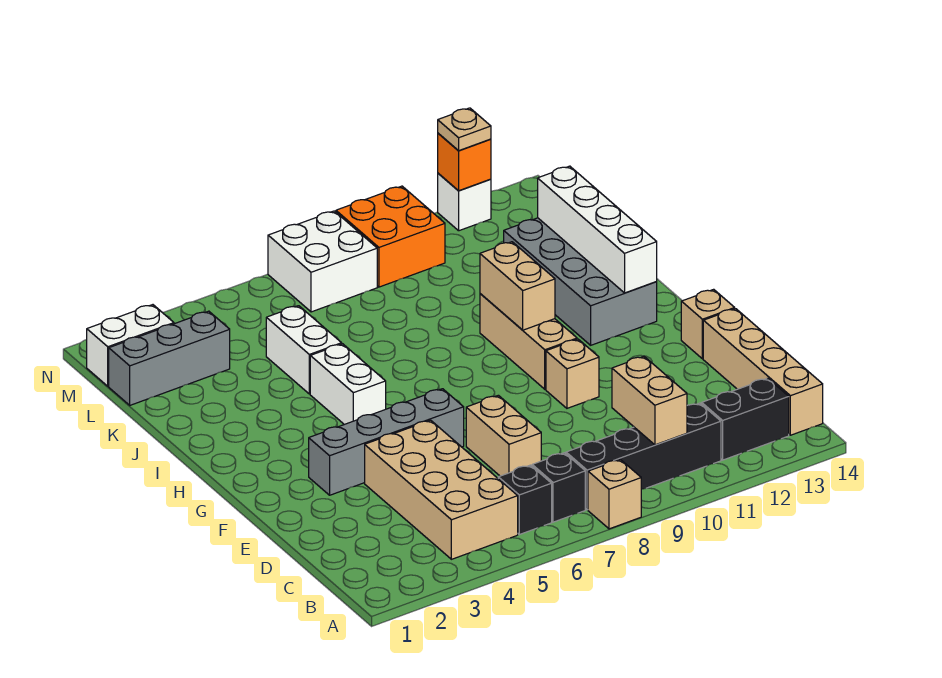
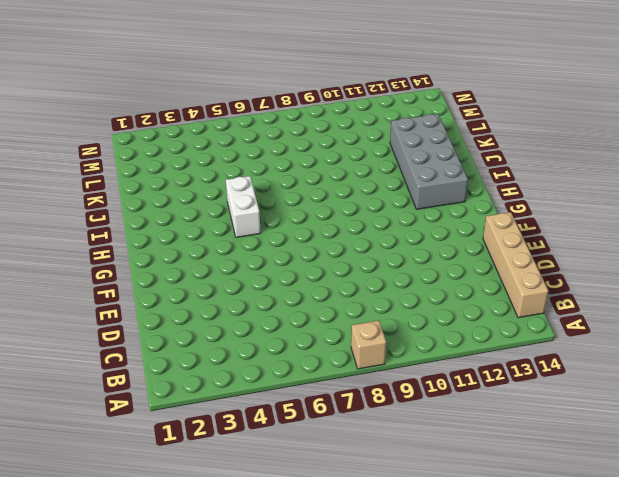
none -> tan brick B4:E5 level 1
none -> black brick B6 level 1
none -> black brick B7 level 1

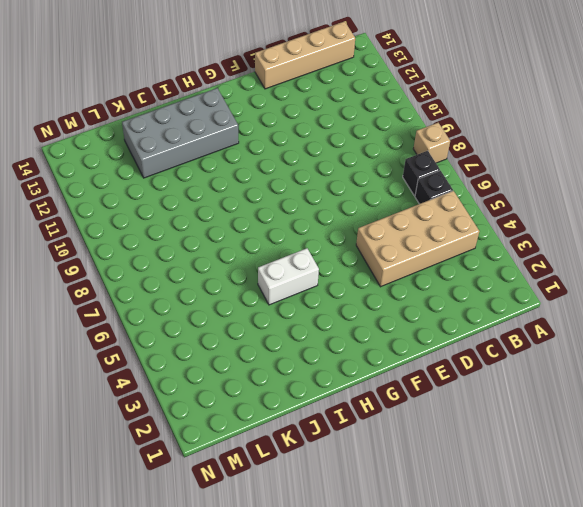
none -> black brick B8:B11 level 1
none -> black brick B12:B13 level 1
none -> tan brick D7:E7 level 1

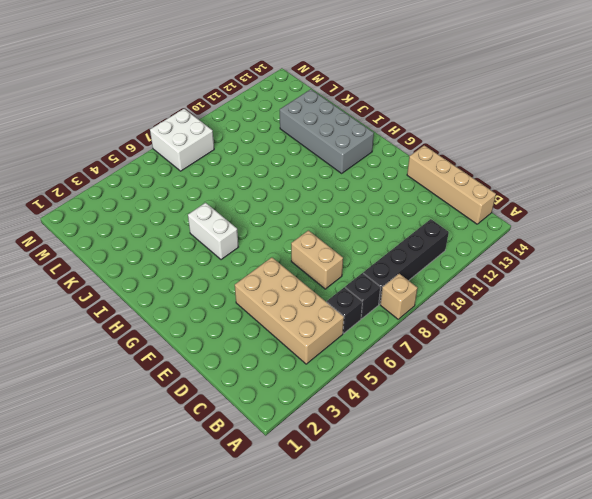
none -> black brick B12:B13 level 1
none -> grey brick F3:F6 level 1
none -> tan brick F10 level 1

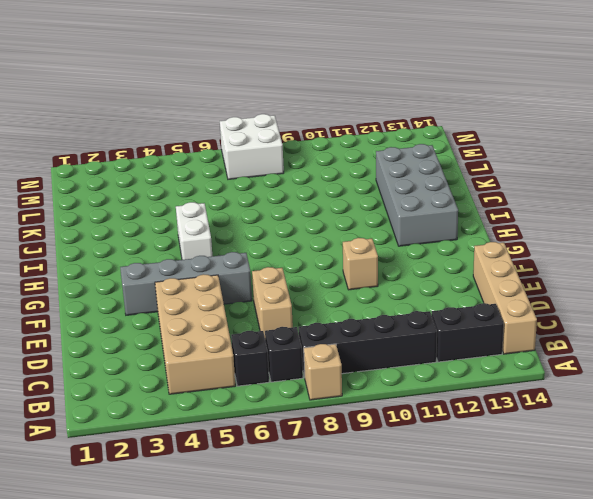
none -> tan brick F14 level 1
none -> tan brick G10:I10 level 1
none -> white brick J5:K5 level 1

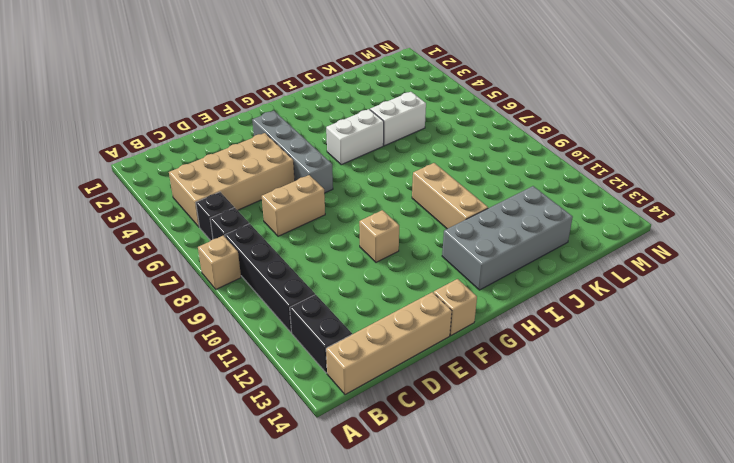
tan brick I9:I11 level 1 -> tan brick G10:I10 level 1
none -> grey brick L1:L3 level 1
none -> white brick M1:M2 level 1
none -> white brick M7:N8 level 1

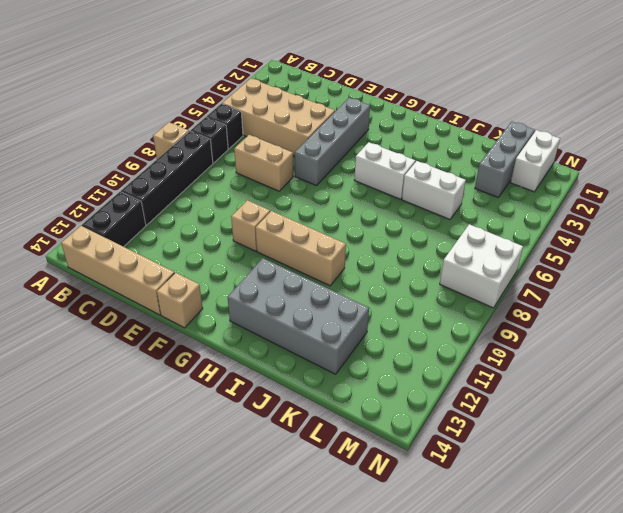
none -> orange brick M9:N10 level 1
none -> white brick N12 level 1
none -> tan brick B10:C10 level 2

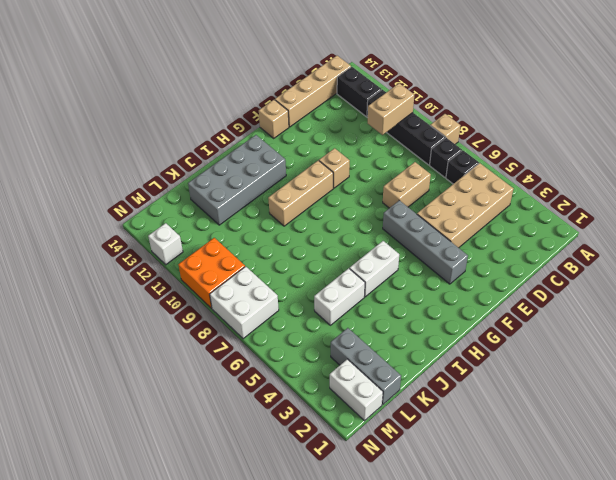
none -> tan brick H10:I10 level 2
none -> white brick H13:K13 level 2
none -> orange brick N12 level 2

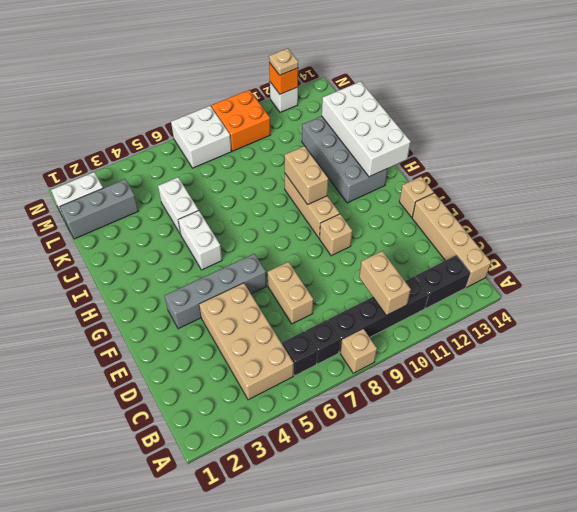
white brick H13:K14 level 2 -> white brick H13:K13 level 2

